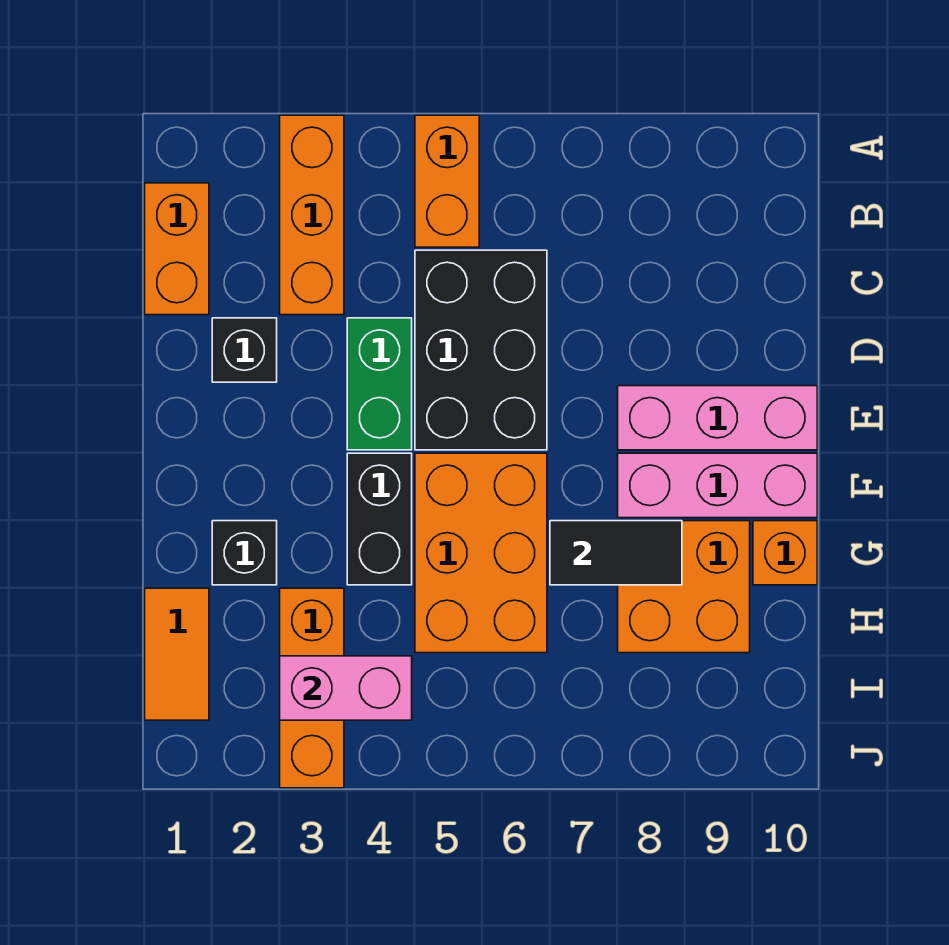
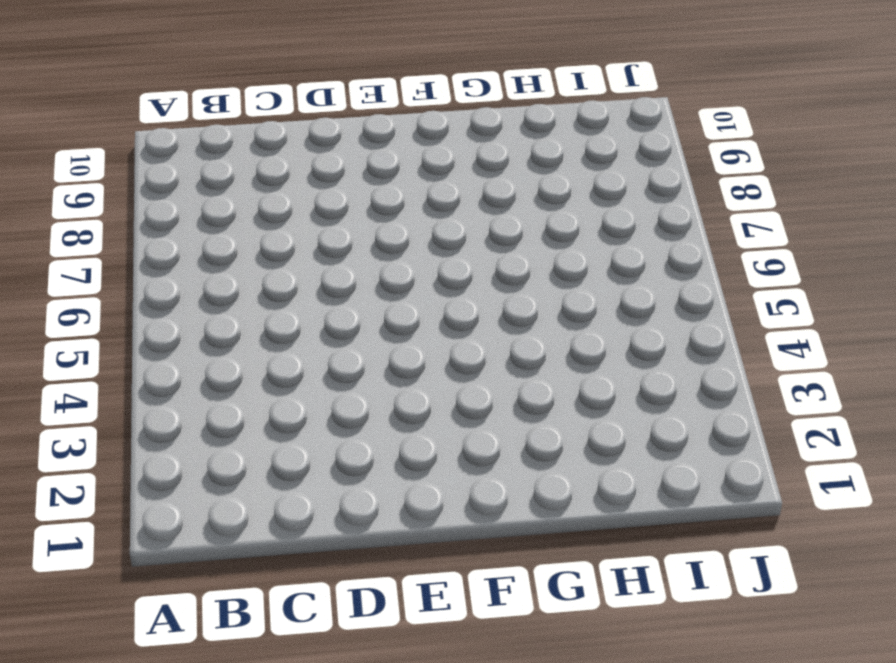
none -> orange brick A3:C3 level 1
none -> orange brick A5:B5 level 1
none -> orange brick B1:C1 level 1

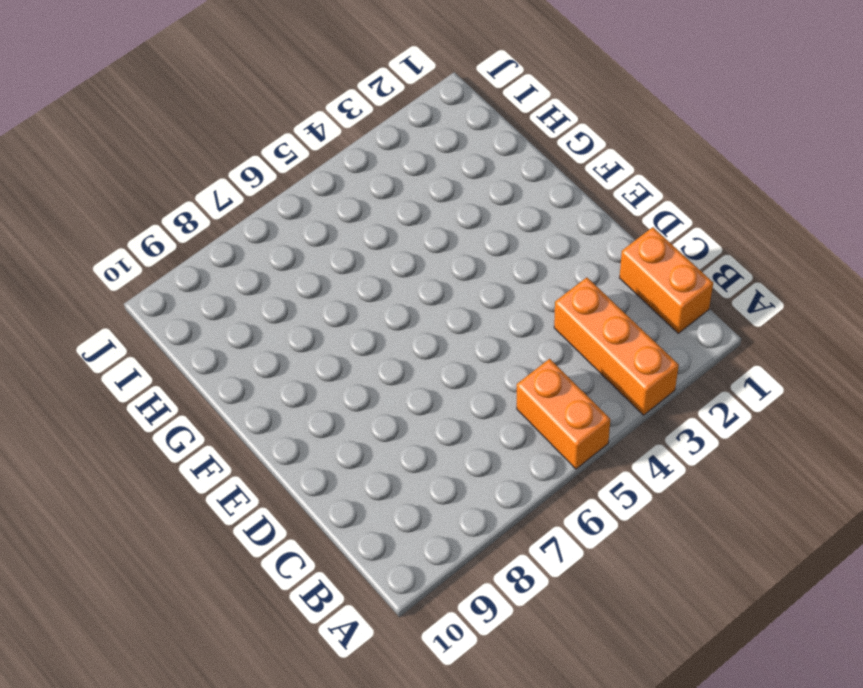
none -> black brick C5:E6 level 1
none -> black brick D2 level 1
none -> green brick D4:E4 level 1

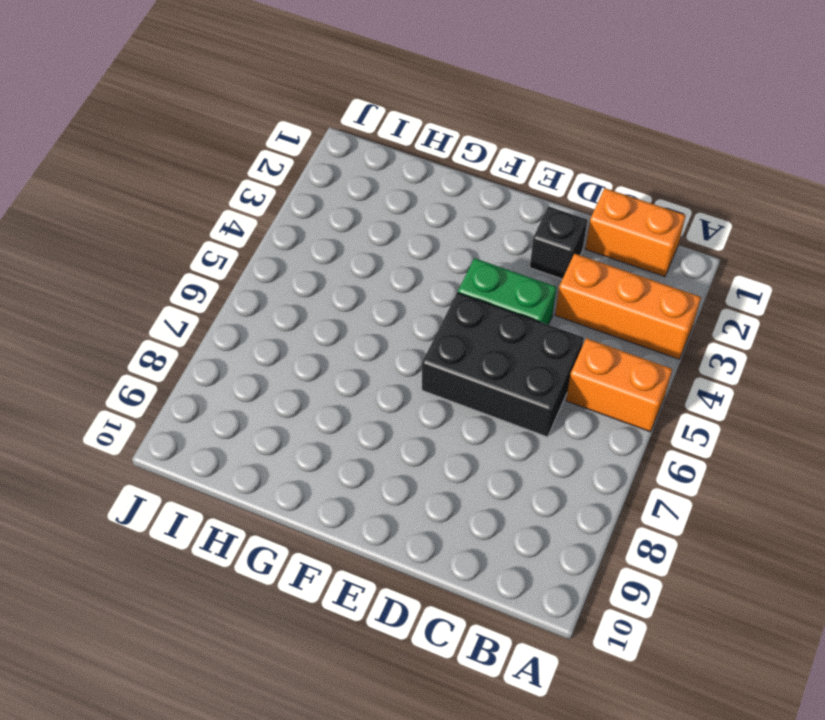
none -> pink brick E8:E10 level 1
none -> black brick F4:G4 level 1
none -> orange brick F5:H6 level 1

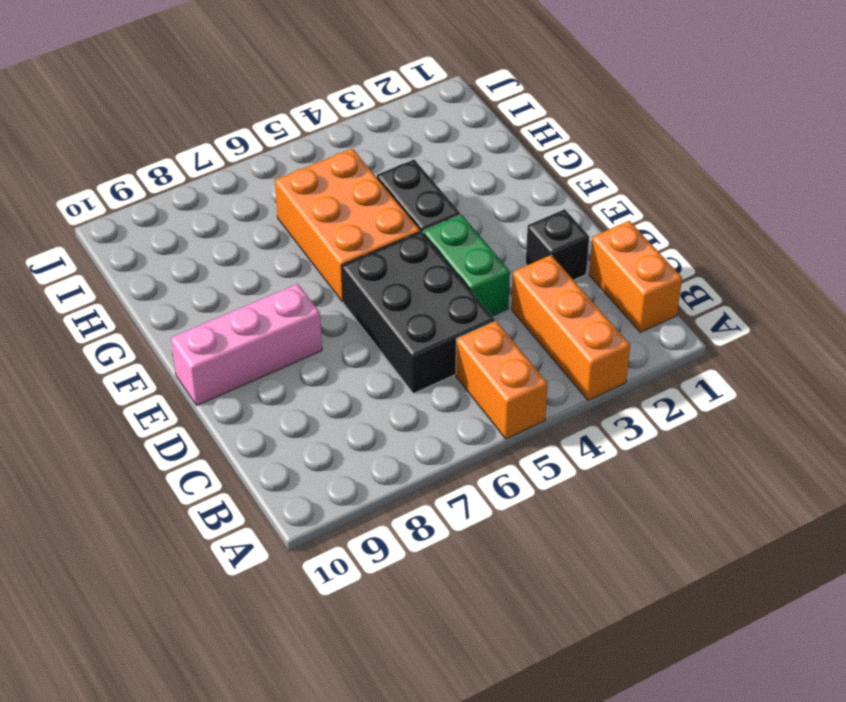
none -> pink brick F8:F10 level 1
none -> black brick G2 level 1
none -> orange brick G8:H9 level 1

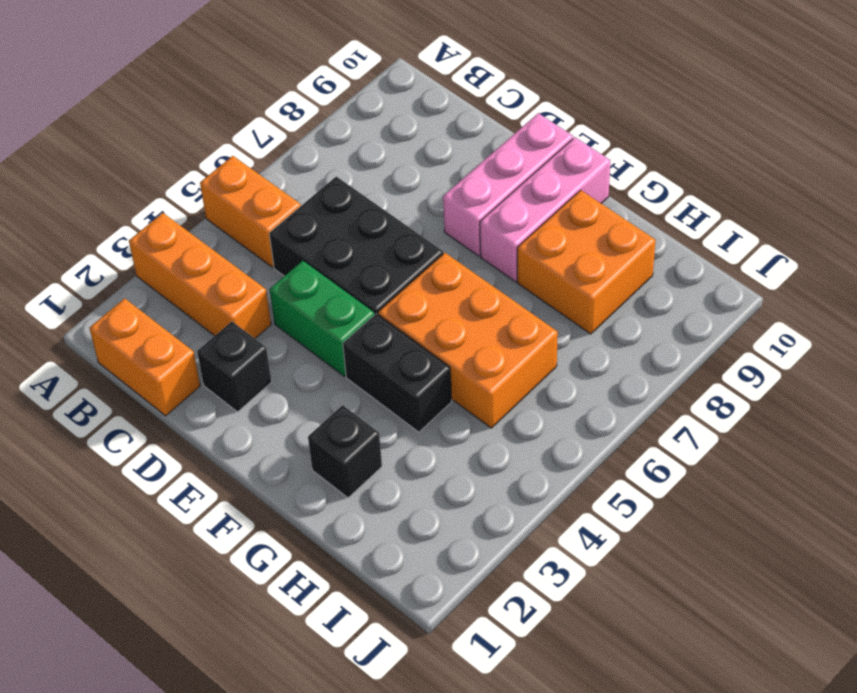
none -> orange brick G10 level 1
none -> orange tile H1:I1 level 1
none -> orange brick H3:J3 level 1

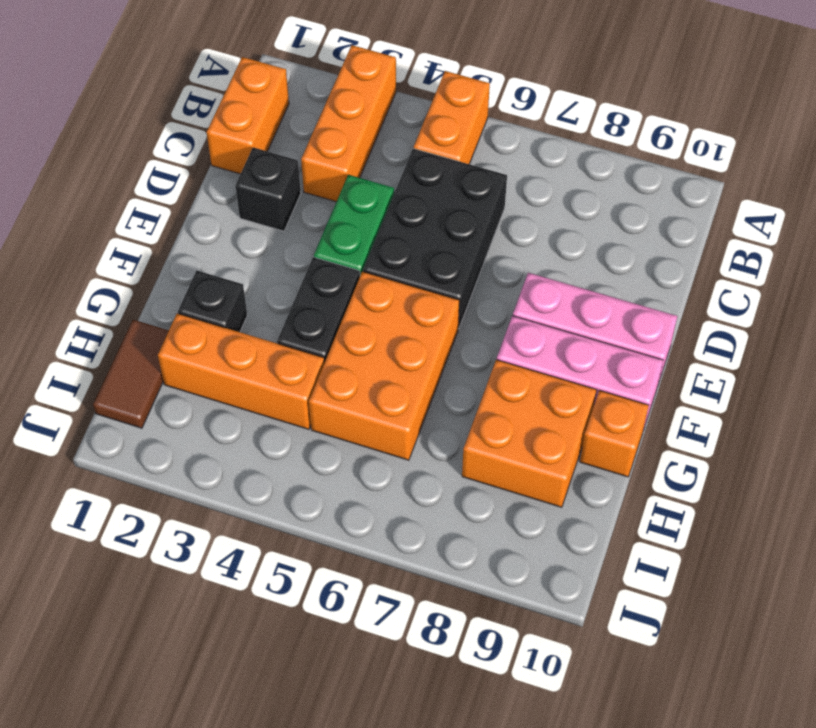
brown tile H1:I1 level 1 -> orange tile H1:I1 level 1
orange brick H2:H4 level 1 -> orange brick H3:J3 level 1
none -> black tile G7:G8 level 2
none -> pink brick I3:I4 level 2

